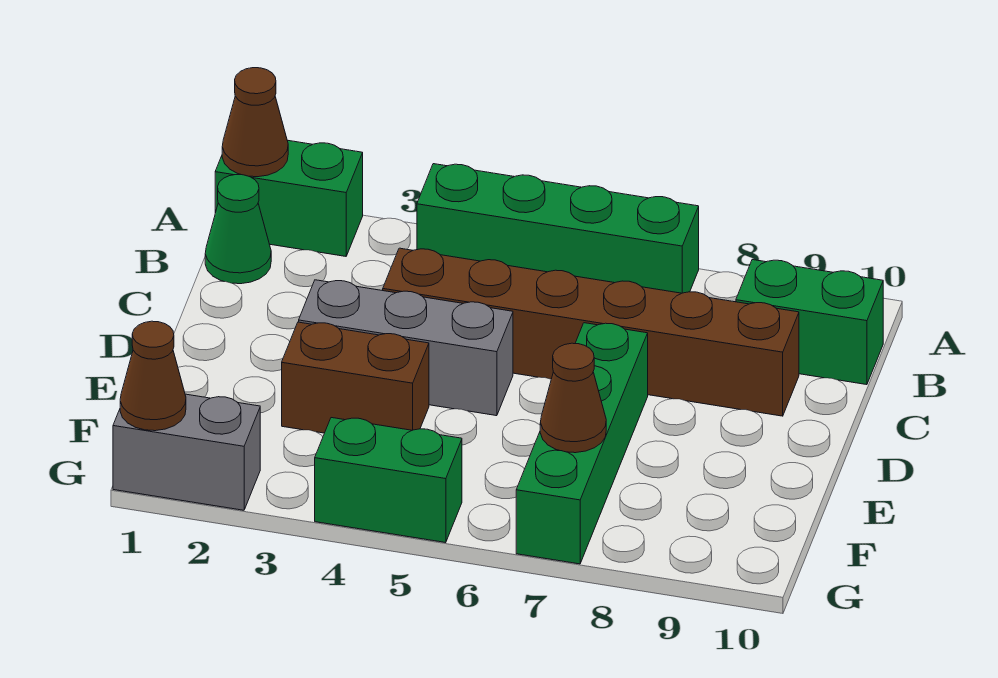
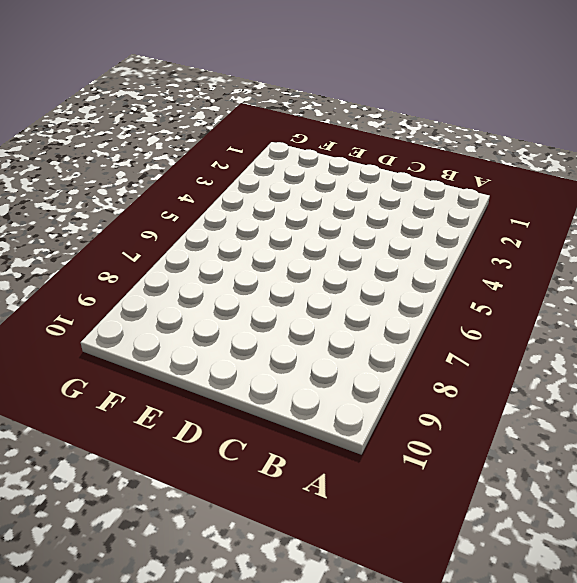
none -> green brick A1:A2 level 1
none -> green brick A4:A7 level 1
none -> green cone B1 level 1

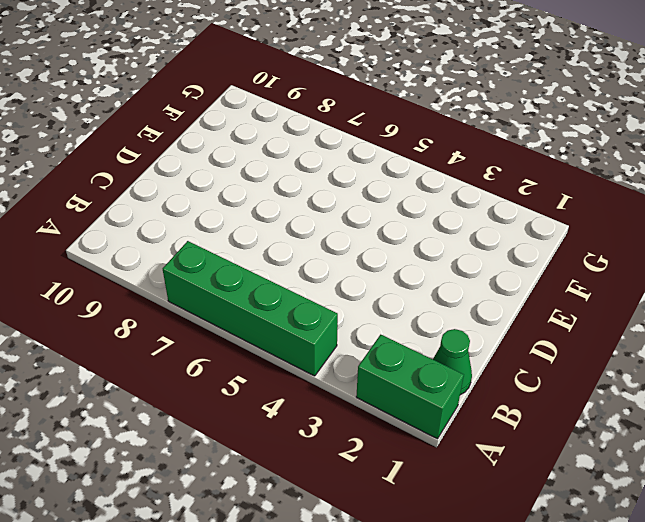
none -> green brick B9:B10 level 1
none -> brown brick C4:C9 level 1
none -> grey brick D3:D5 level 1

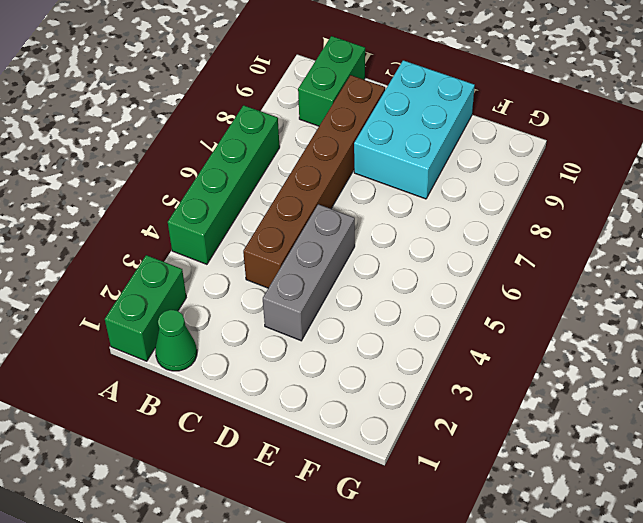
cyan brick D8:E10 level 1 -> none
none -> green brick D7:G7 level 1
none -> brown brick E3:E4 level 1
none -> grey brick G1:G2 level 1

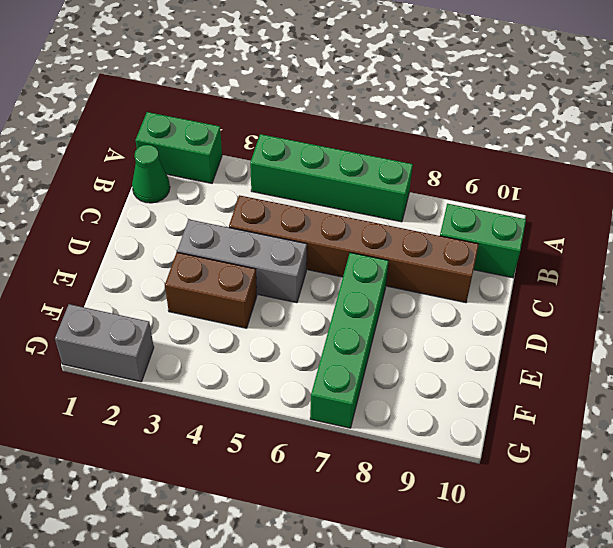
none -> green brick G4:G5 level 1
none -> brown cone A1 level 2
none -> brown cone F7 level 2

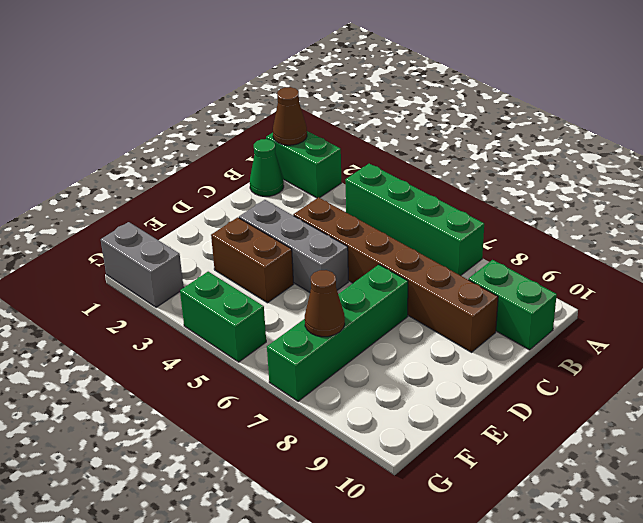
none -> brown cone G1 level 2

